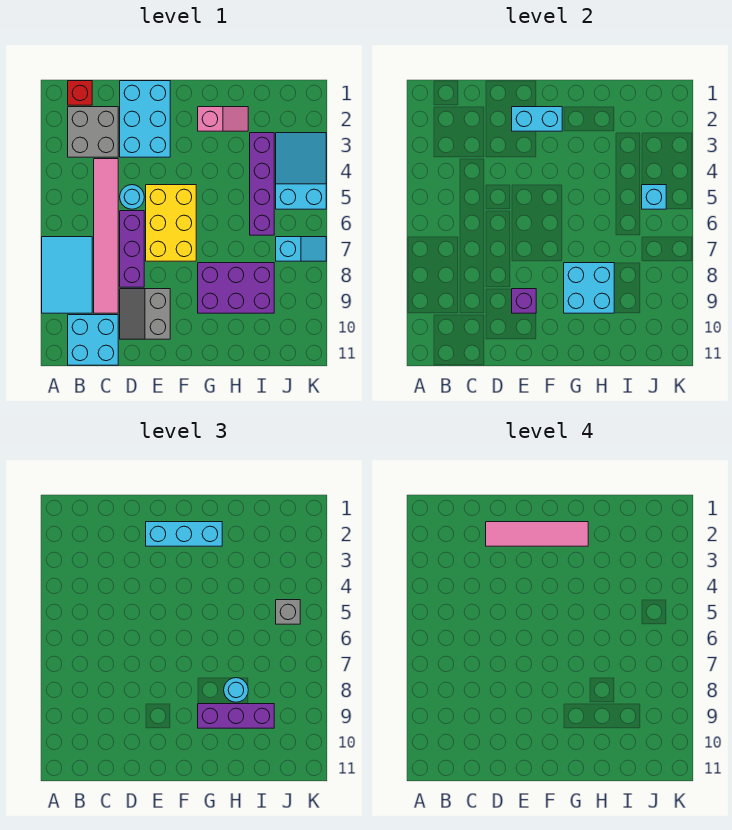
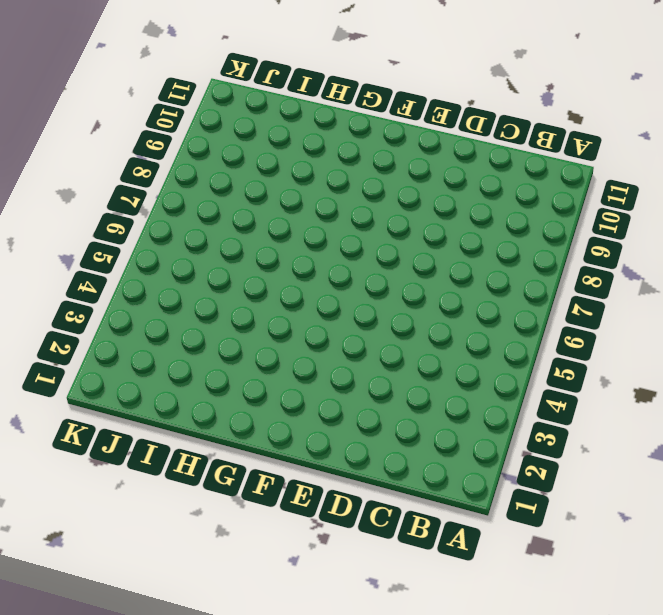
none -> cyan tile A7:B9 level 1
none -> red brick B1 level 1
none -> grey brick B2:C3 level 1

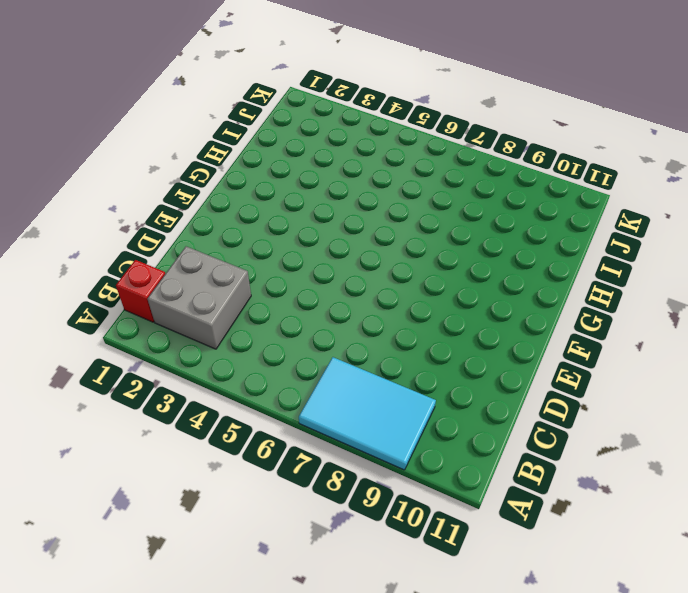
none -> cyan brick B10:C11 level 1
none -> pink tile C4:C9 level 1
none -> cyan brick D1:E3 level 1

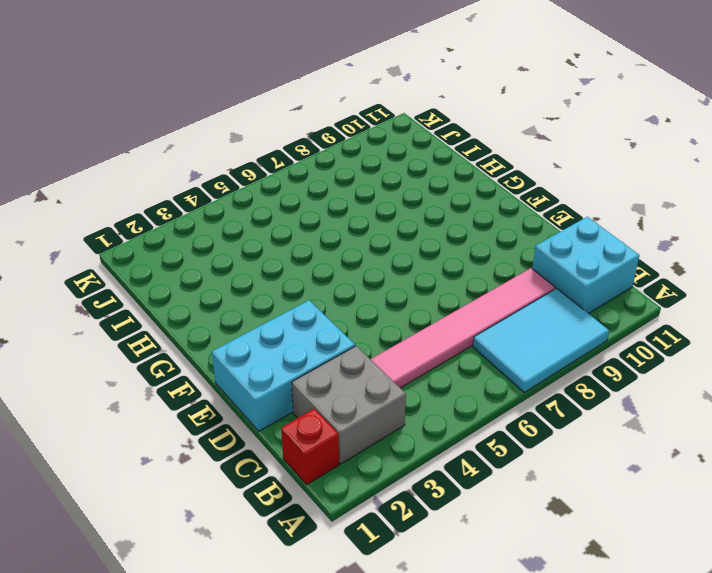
none -> cyan round brick D5 level 1
none -> purple brick D6:D8 level 1
none -> grey slope D9:E10 level 1 top E

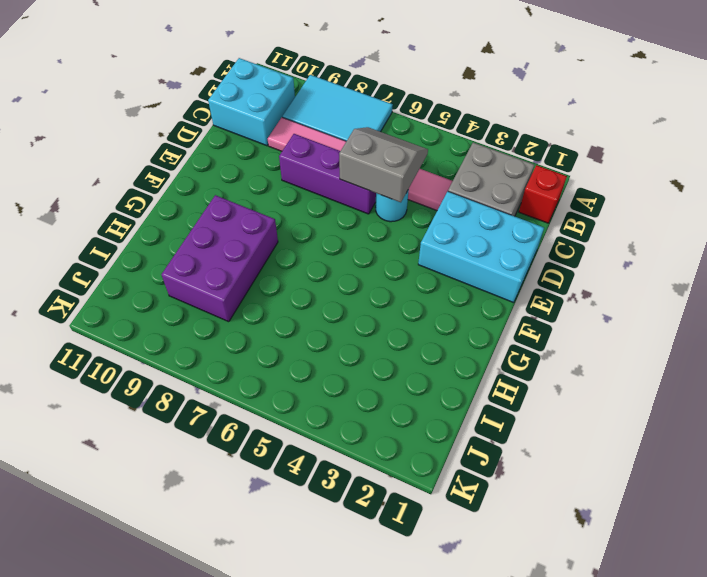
grey slope C5:D6 level 2 top D -> grey slope D9:E10 level 1 top E
none -> yellow brick E5:F7 level 1
none -> pink slope G2:H2 level 1 top G
none -> purple brick I3:I6 level 1

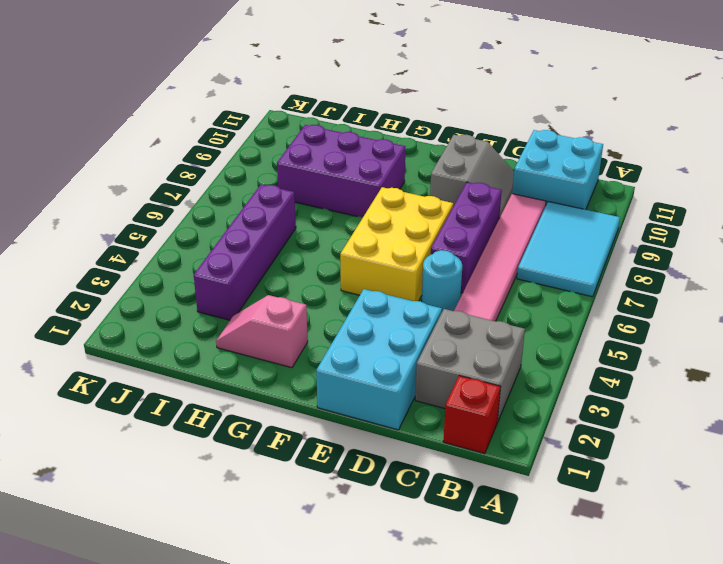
none -> cyan slope J3:K5 level 1 top 5
none -> cyan slope J7:K7 level 1 top J
none -> cyan brick E2:F2 level 2

